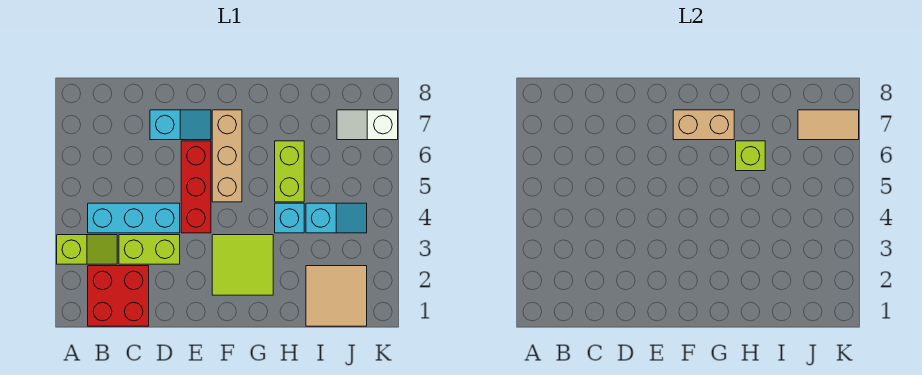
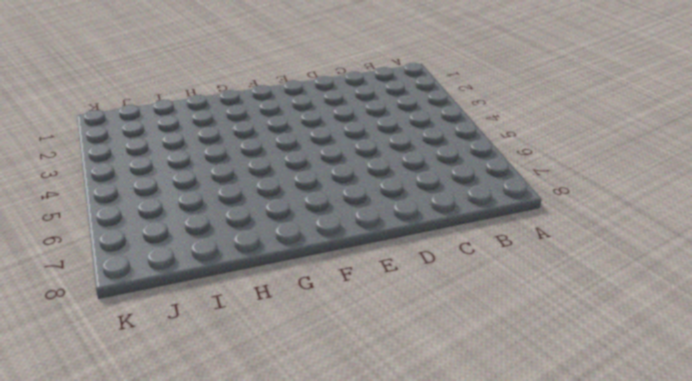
none -> lime slope A3:B3 level 1 top A
none -> red brick B1:C2 level 1
none -> cyan brick B4:D4 level 1

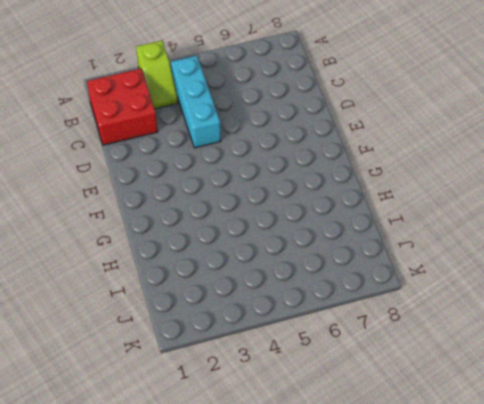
none -> lime brick C3:D3 level 1
none -> cyan slope D7:E7 level 1 top D
none -> red brick E4:E6 level 1

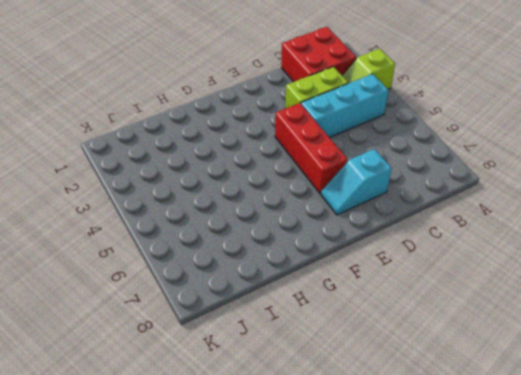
none -> lime tile F2:G3 level 1
none -> tan brick F5:F7 level 1
none -> cyan brick H4 level 1

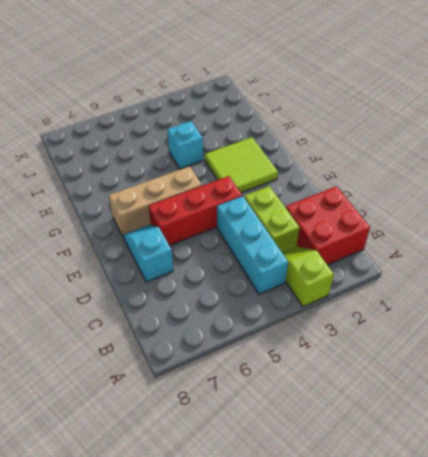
none -> lime brick H5:H6 level 1
none -> tan tile I1:J2 level 1
none -> cyan slope I4:J4 level 1 top I

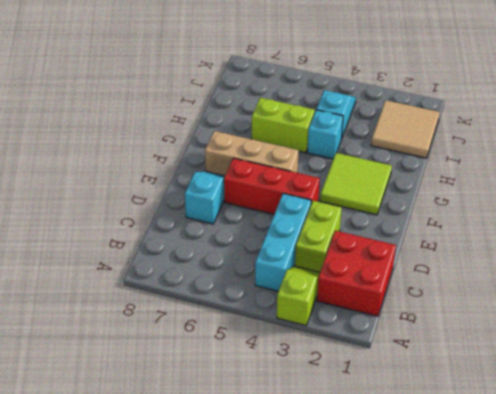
none -> white slope J7:K7 level 1 top K
none -> tan brick F7:G7 level 2
none -> lime brick H6 level 2

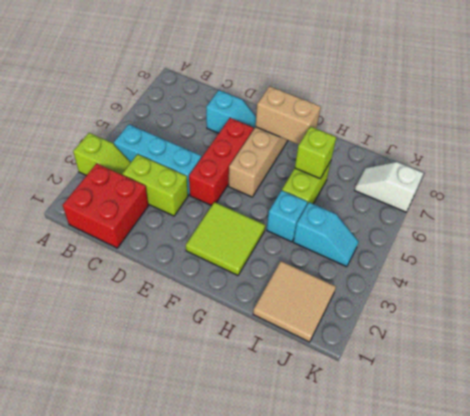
none -> tan tile J7:K7 level 2

